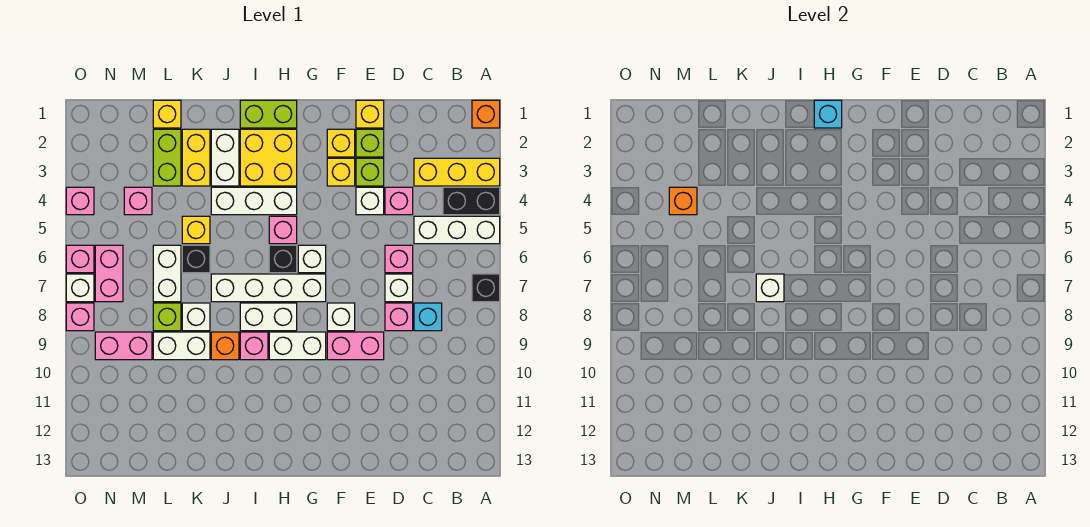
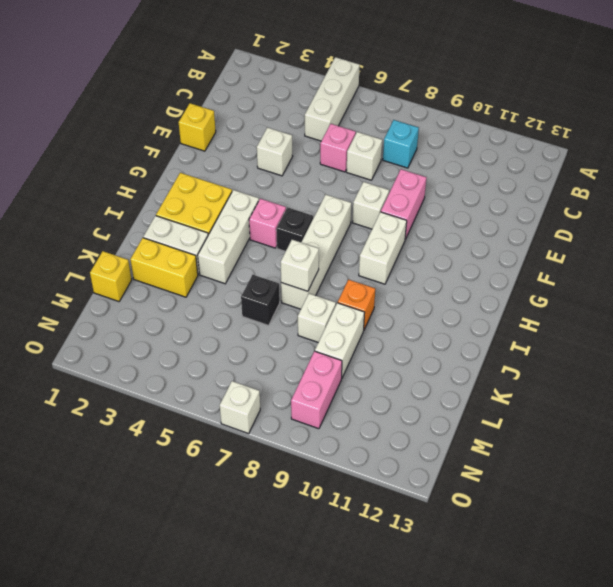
none -> orange brick A1 level 1
none -> yellow brick A3:C3 level 1
none -> black brick A4:B4 level 1
none -> black brick A7 level 1

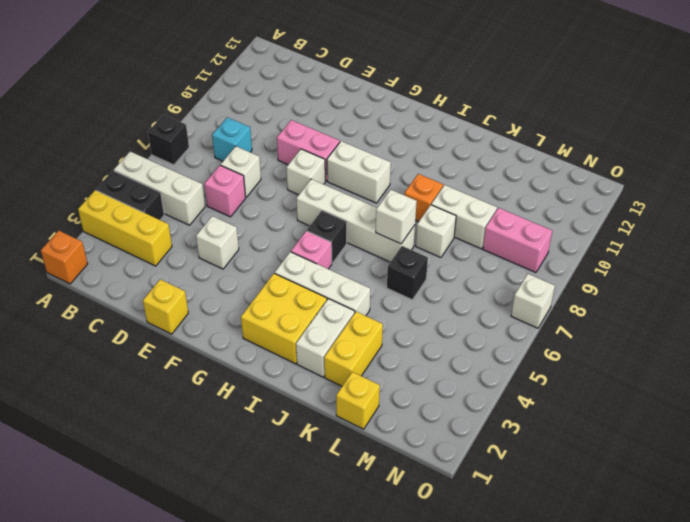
none -> pink brick D4 level 1
none -> pink brick D8 level 1
none -> lime brick E2 level 1
none -> lime brick E3 level 1

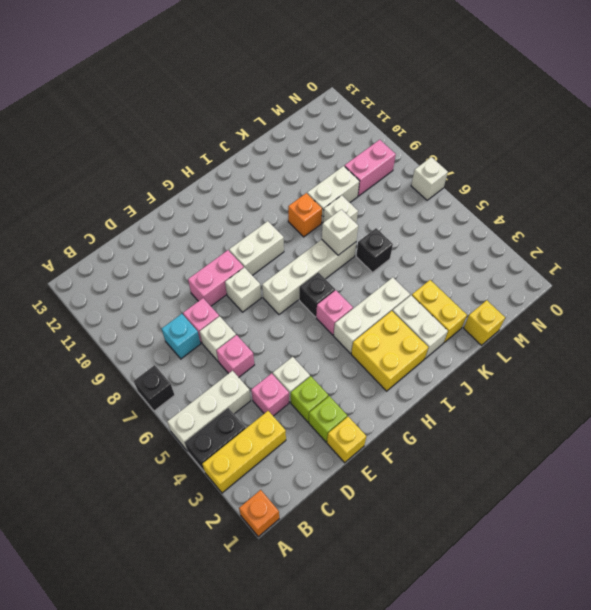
none -> yellow brick F2 level 1
none -> yellow brick F3 level 1
none -> white brick G6 level 1
none -> lime brick H1:I1 level 1

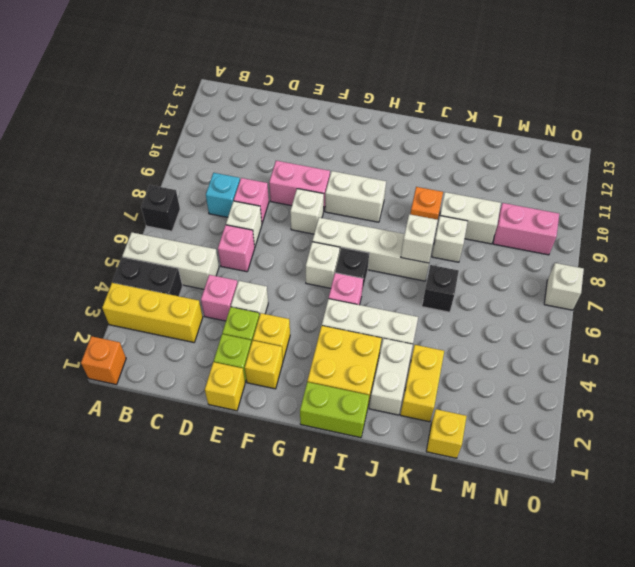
none -> white brick H8:I8 level 1
none -> pink brick I9 level 1
none -> yellow brick K5 level 1
none -> lime brick L2:L3 level 1

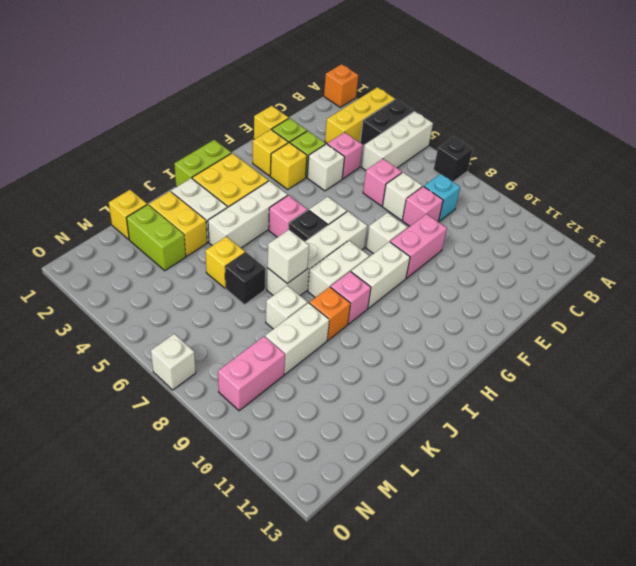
none -> white brick L6:L7 level 1
none -> lime brick L8 level 1
none -> pink brick M4 level 1
none -> pink brick N6:N7 level 1

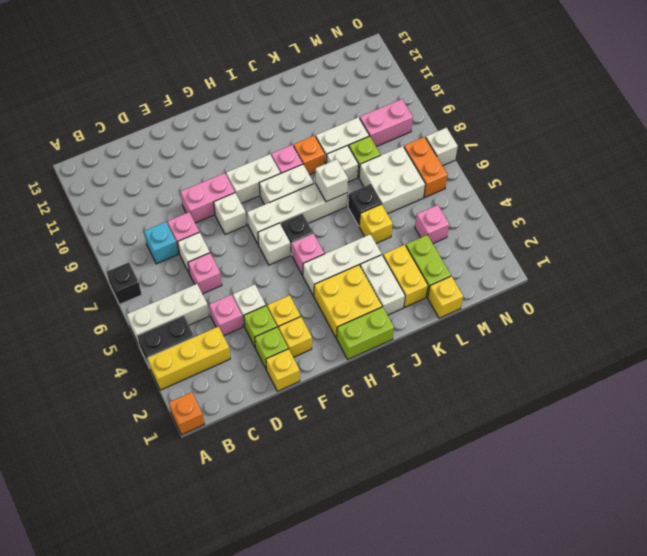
white brick L6:M7 level 1 -> white brick L6:L7 level 1
orange brick N6:N7 level 1 -> pink brick N6:N7 level 1
none -> pink brick O4 level 1
none -> pink brick O6 level 1
none -> pink brick O8 level 1
none -> cyan brick H1 level 2

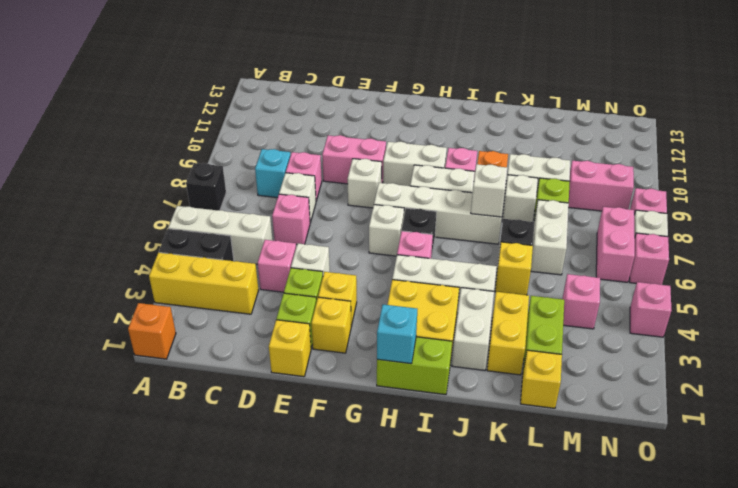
none -> orange brick M4 level 2

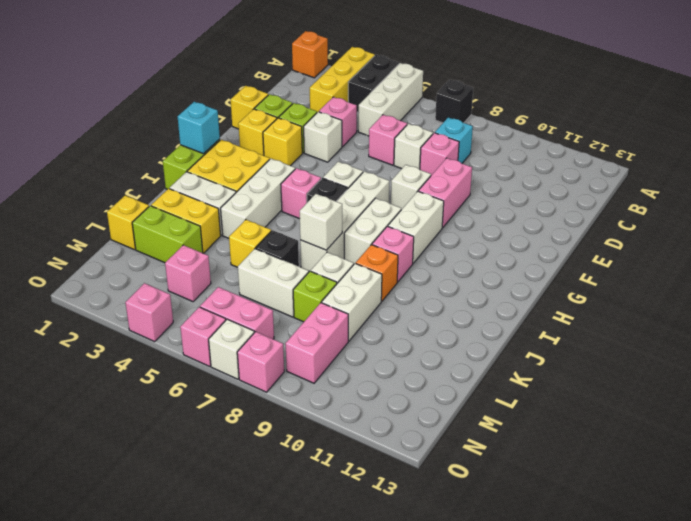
none -> orange brick M4 level 2

